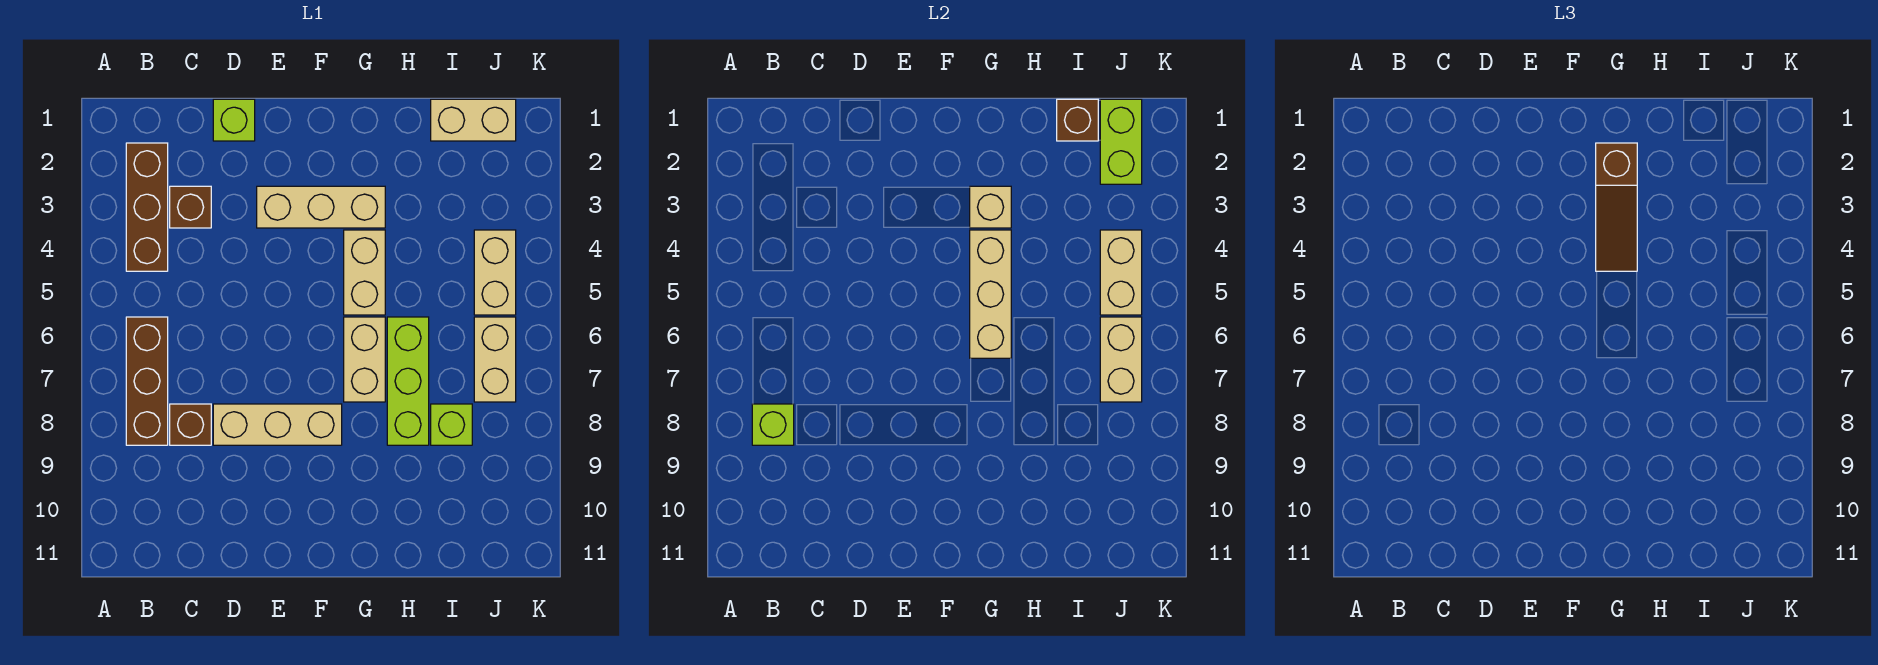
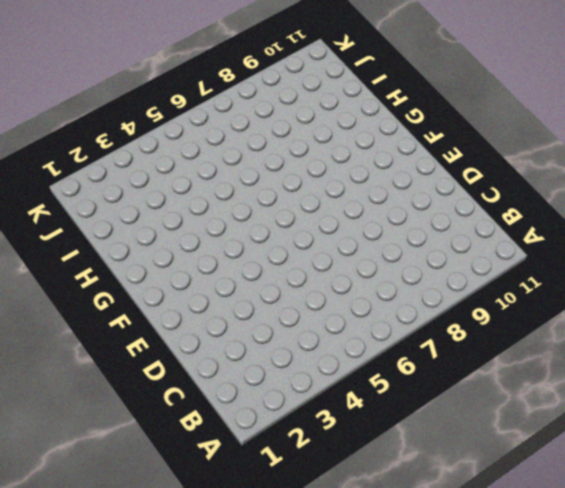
none -> brown brick B2:B4 level 1
none -> brown brick B6:B8 level 1
none -> brown brick C3 level 1

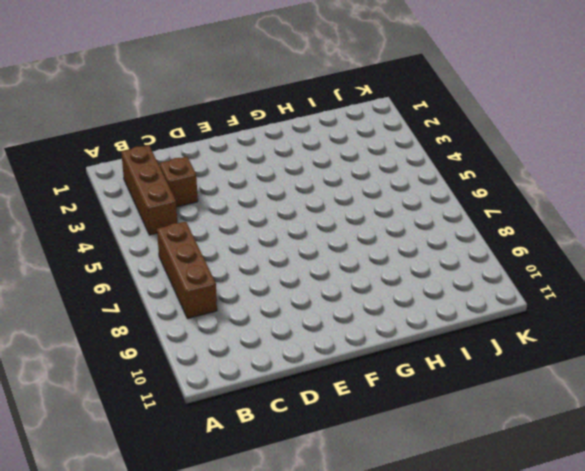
none -> brown brick C8 level 1
none -> lime brick D1 level 1
none -> tan brick D8:F8 level 1

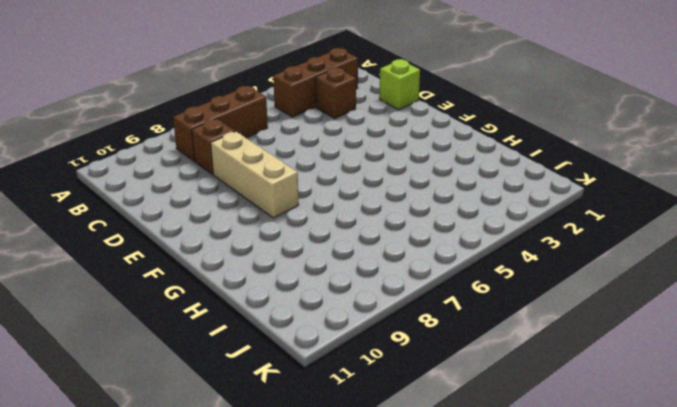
none -> tan brick E3:G3 level 1
none -> tan brick G4:G5 level 1
none -> tan brick G6:G7 level 1

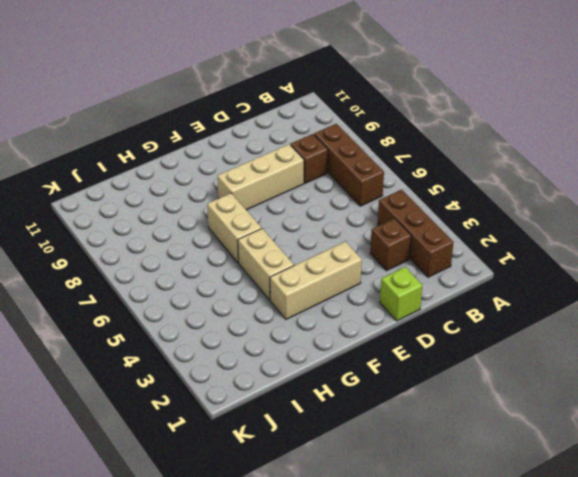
none -> lime brick H6:H8 level 1
none -> tan brick I1:J1 level 1
none -> lime brick I8 level 1

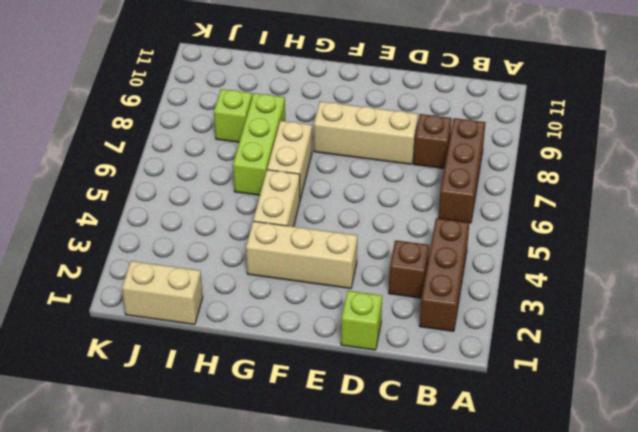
none -> tan brick J4:J5 level 1
none -> tan brick J6:J7 level 1
none -> lime brick B8 level 2

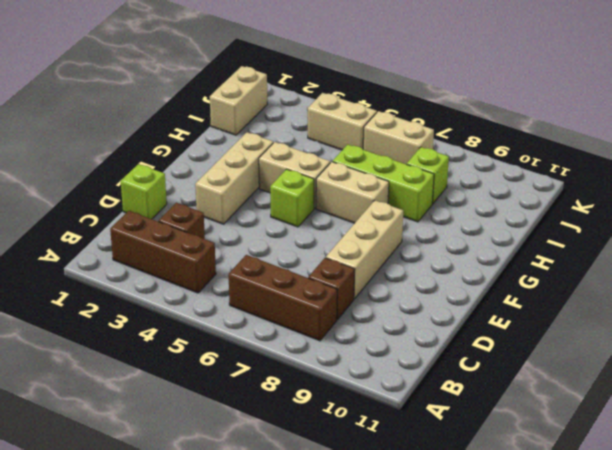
lime brick F5 level 1 -> lime brick B8 level 2
none -> tan brick G3 level 2
none -> tan brick G4:G6 level 2
none -> brown brick I1 level 2

